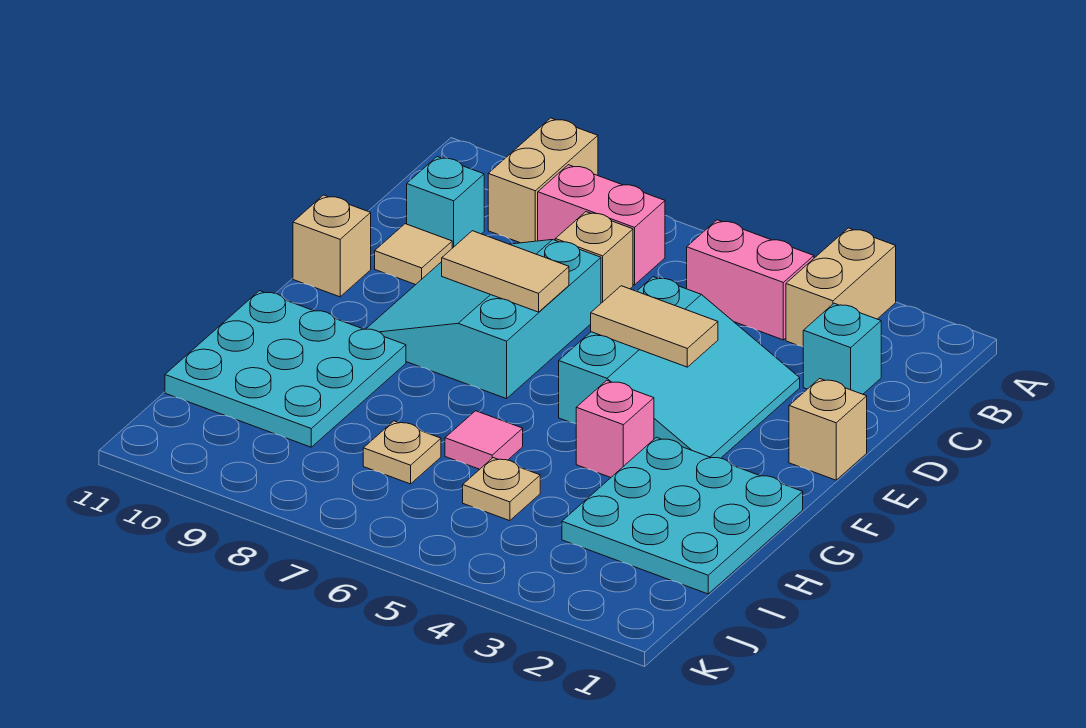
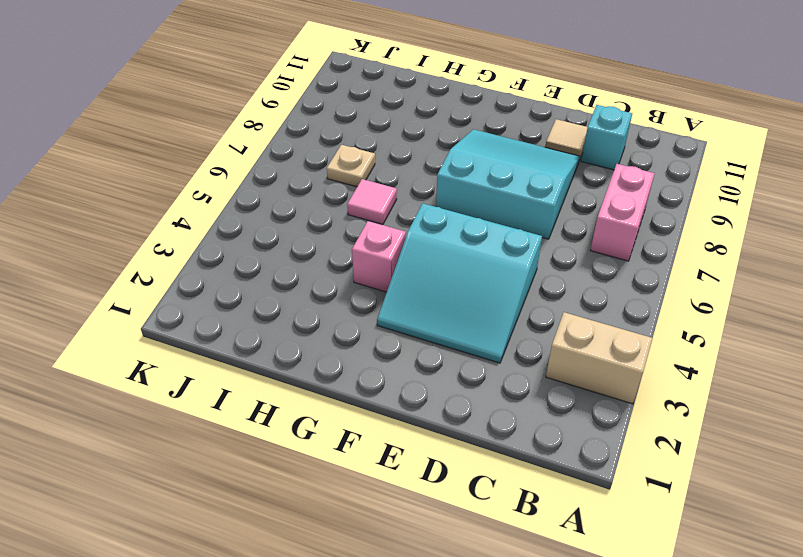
none -> tan brick A9:B9 level 1
none -> pink brick B4:B5 level 1
none -> cyan brick C2 level 1

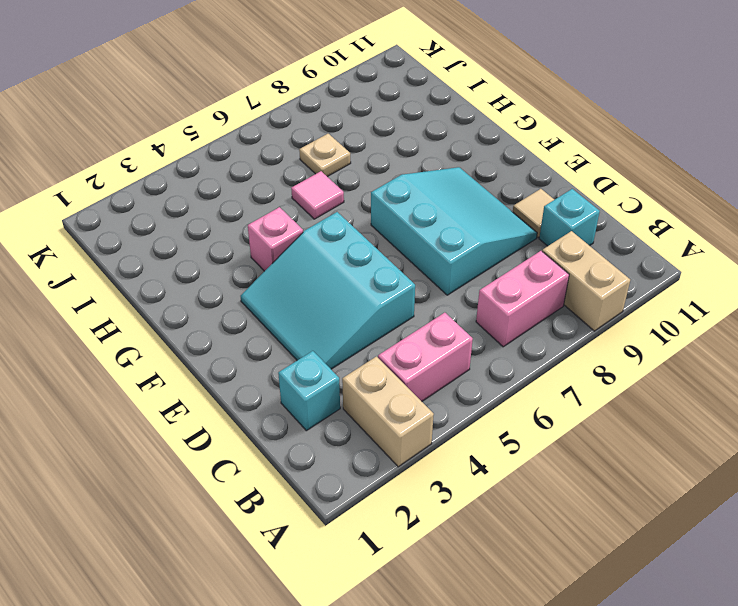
none -> tan brick C7 level 1
none -> tan brick E1 level 1
none -> tan brick E11 level 1

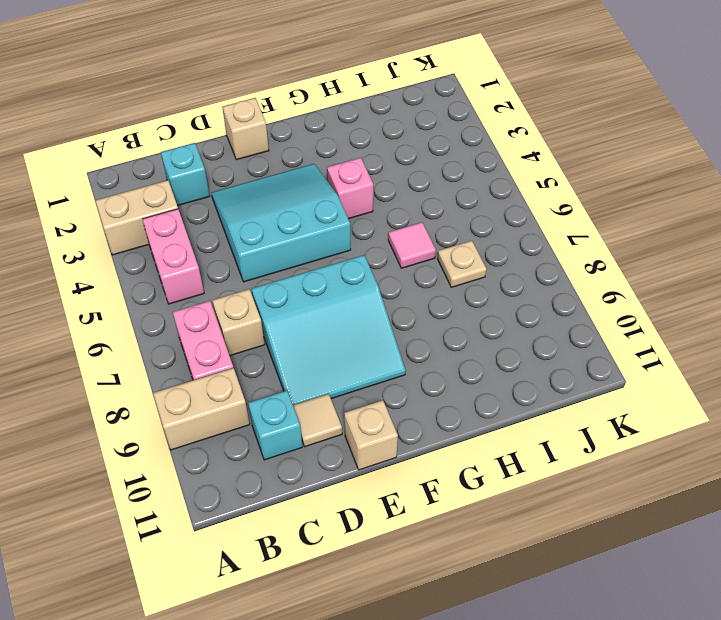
none -> cyan plate G1:I3 level 1
none -> cyan plate G9:I11 level 1
none -> tan plate I5 level 1

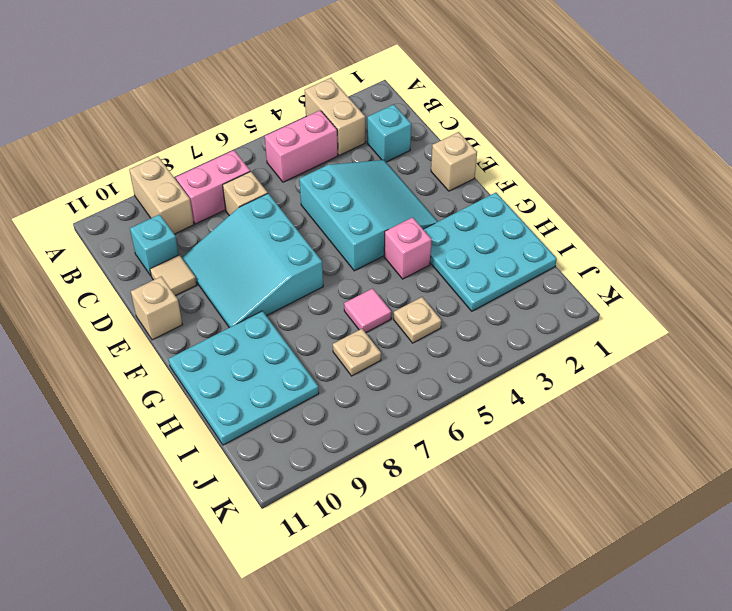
none -> tan tile E4:E5 level 2
none -> tan tile E7:E8 level 2

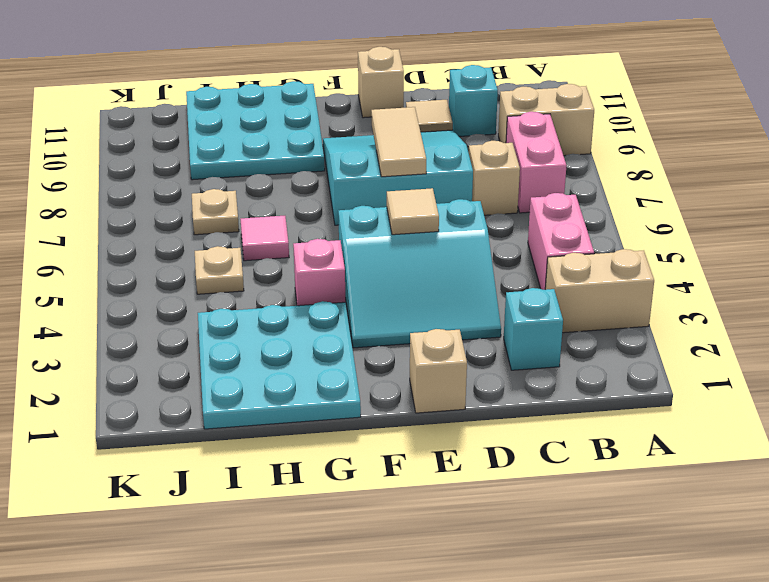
tan tile E5 level 2 -> tan tile E4:E5 level 2

